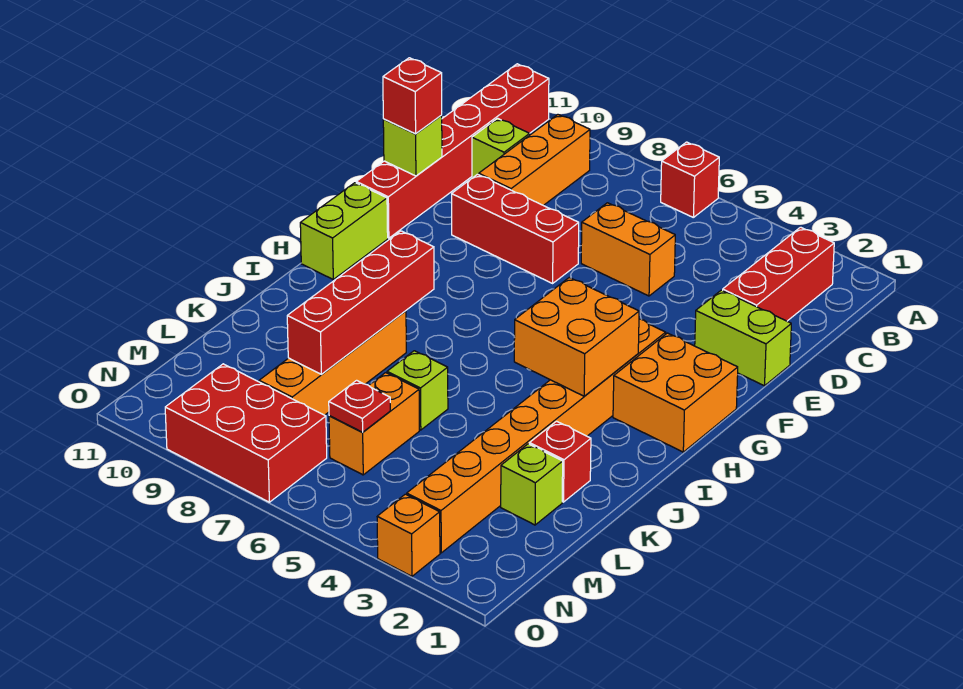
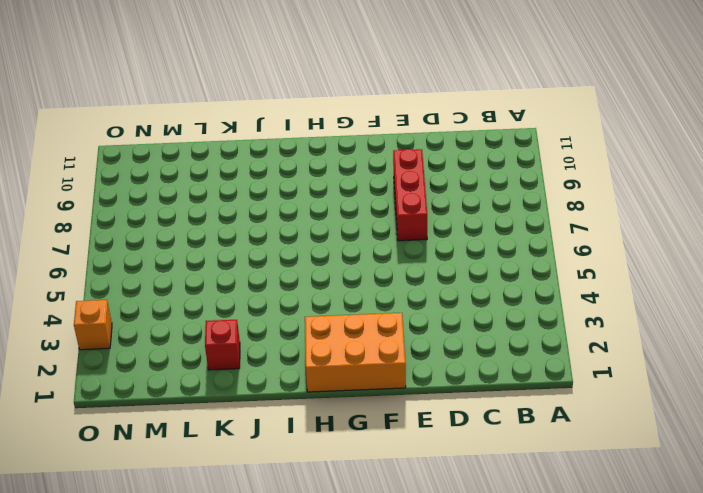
orange brick F1:H2 level 1 -> orange brick G1:H2 level 1
none -> red brick A6 level 1
none -> red brick A11:F11 level 1
none -> red brick B2:D2 level 1

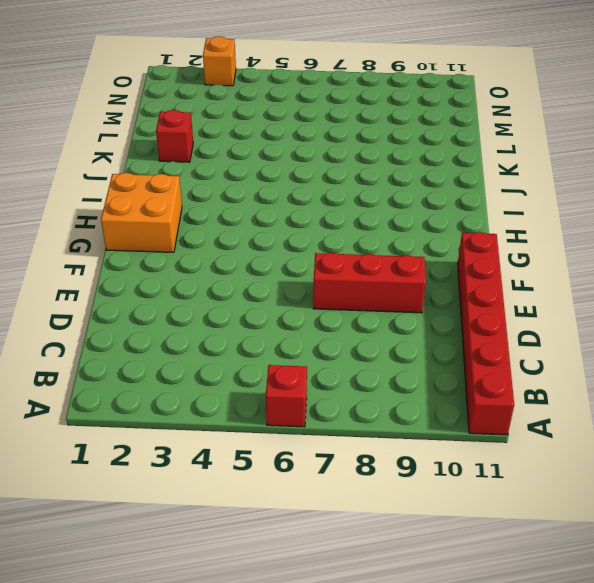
none -> red brick B2:D2 level 1
none -> orange brick B9:D9 level 1
none -> lime brick C10 level 1

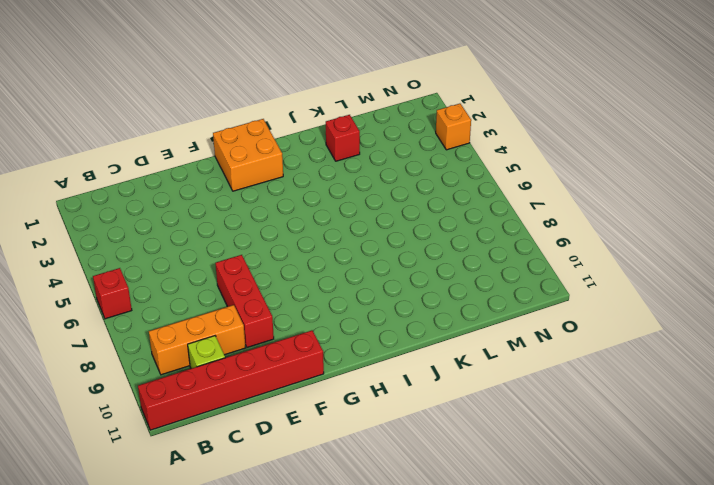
none -> red brick B2:D2 level 1
none -> orange brick D5:D6 level 1
none -> lime brick E1:E2 level 1

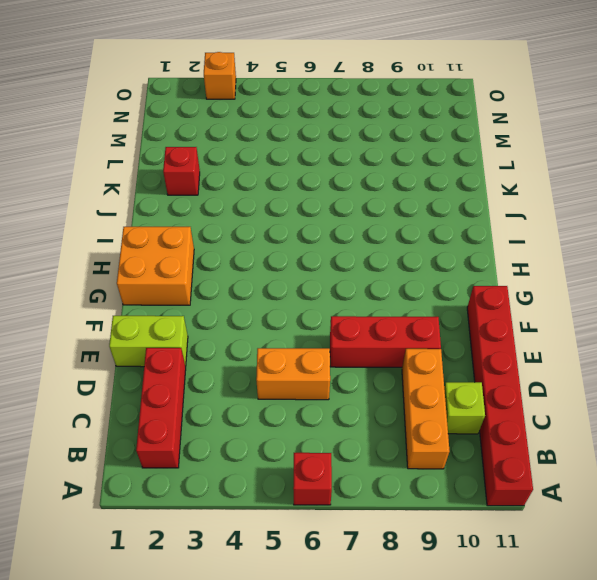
none -> orange brick G3:N3 level 1
none -> lime brick G11:H11 level 1
none -> orange brick J8:M8 level 1

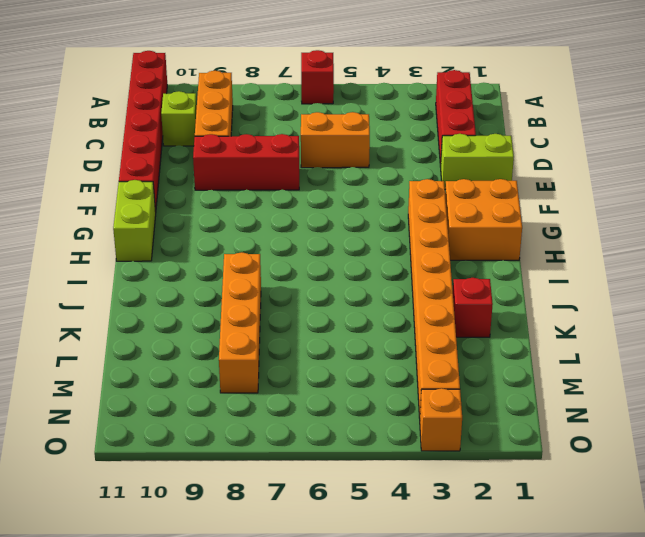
none -> lime brick K6 level 1
none -> lime brick L2 level 1
none -> orange brick L6:M6 level 1

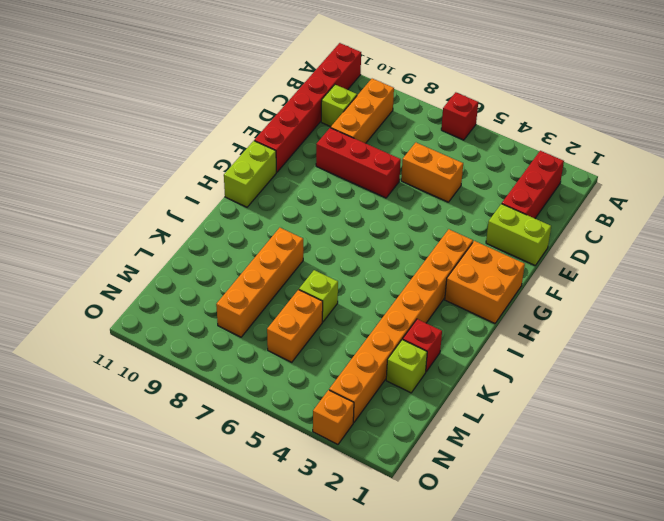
none -> red brick N7:O9 level 1
none -> lime brick E11 level 2
none -> orange brick H3:I4 level 2

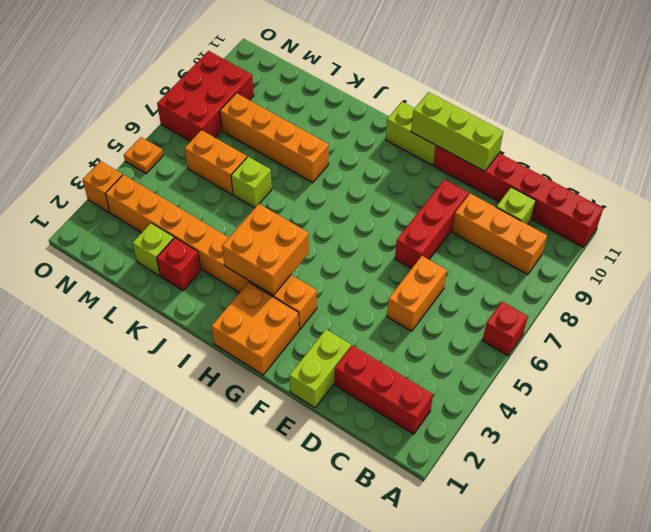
lime brick E11:G11 level 2 -> lime brick E11 level 2
orange plate O5 level 1 -> none
none -> red brick I8:L8 level 2
none -> red plate M6 level 2
none -> red brick E11 level 3

